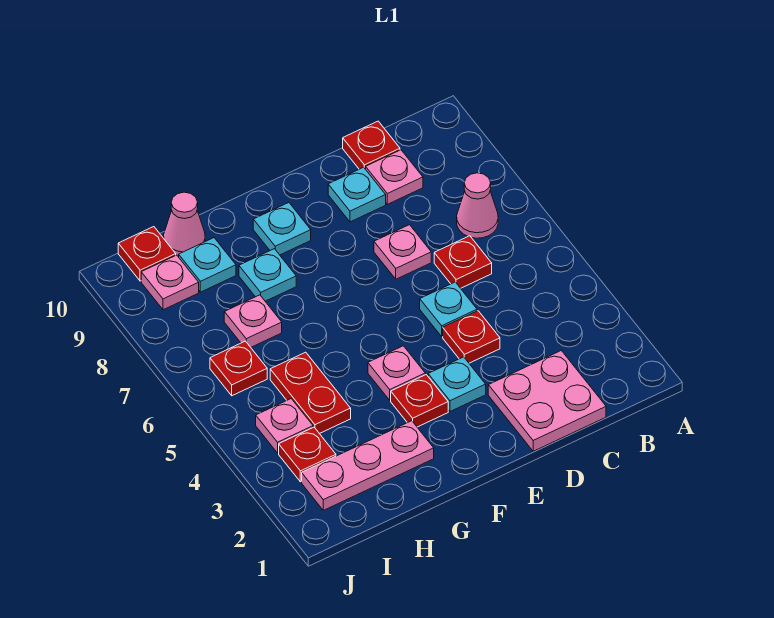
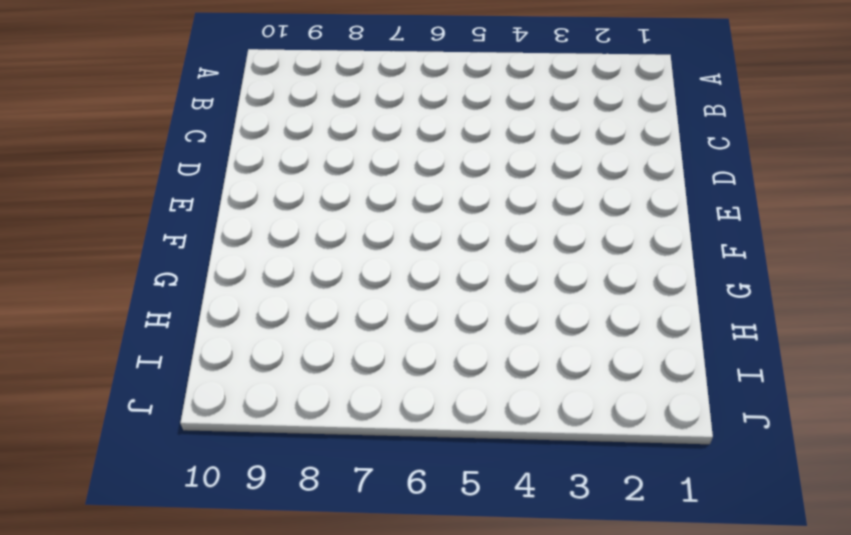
none -> pink cone B7 level 1
none -> pink plate C1:D2 level 1
none -> red plate C6 level 1

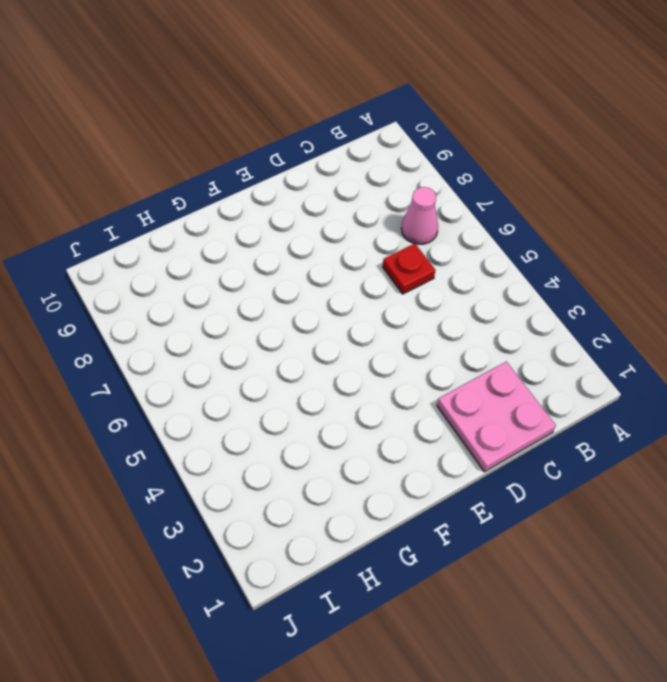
none -> pink plate C9 level 1
none -> red plate C10 level 1
none -> red plate D4 level 1

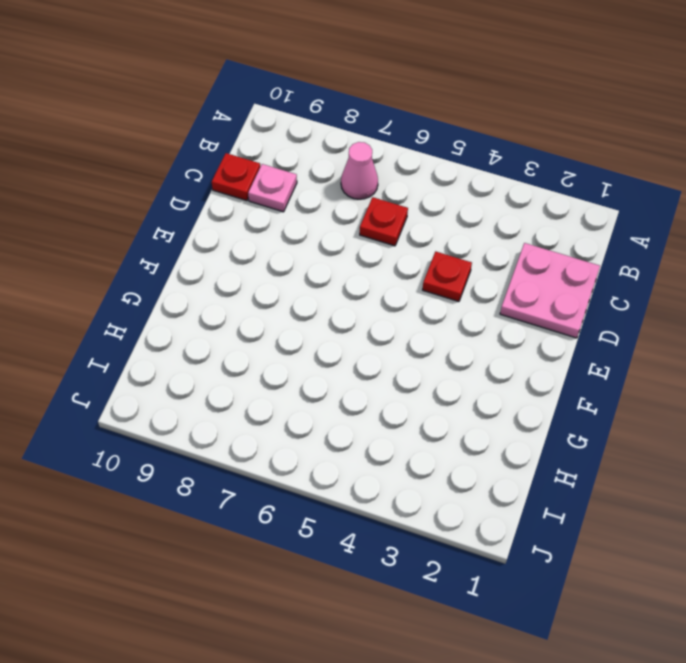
none -> cyan plate D5 level 1
none -> pink plate D7 level 1
none -> cyan plate D9 level 1

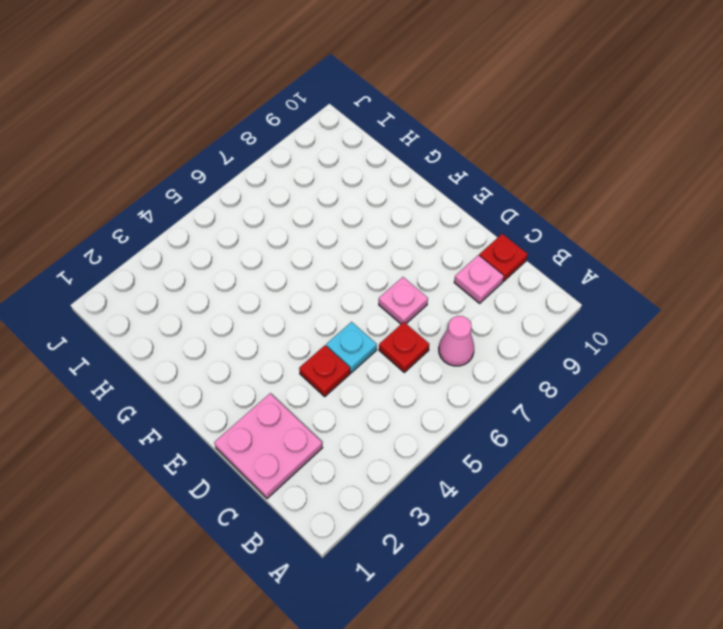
none -> cyan plate D9 level 1
none -> cyan plate E3 level 1
none -> red plate F3 level 1

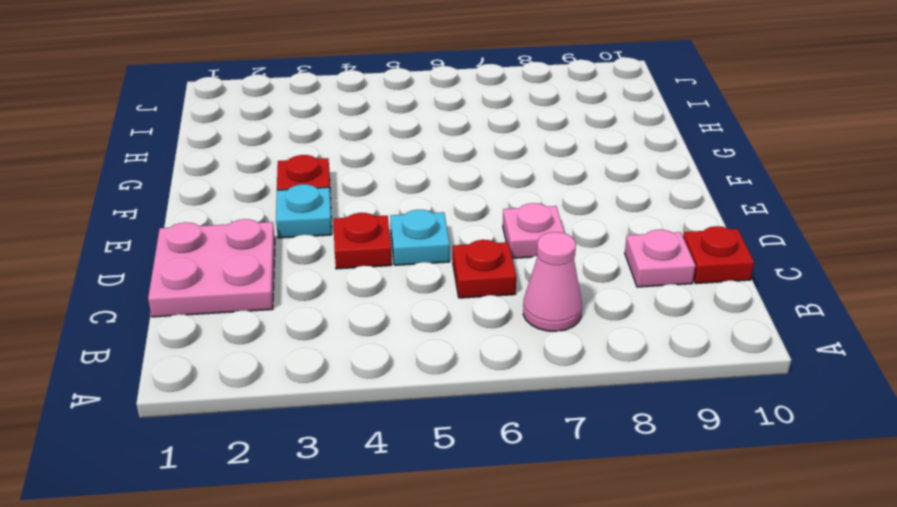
none -> cyan plate D9 level 1
none -> pink plate F4 level 1
none -> cyan plate F9 level 1

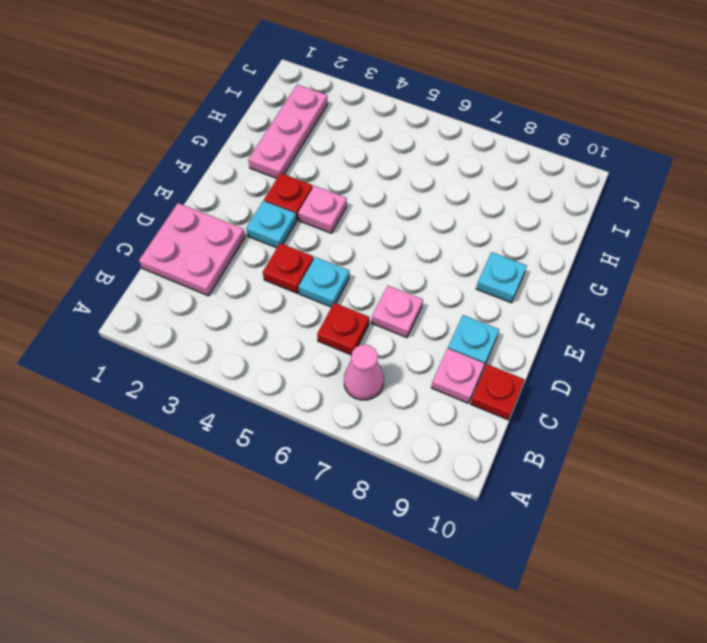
none -> cyan plate G8 level 1
none -> red plate H4:H5 level 1
none -> pink plate H7 level 1

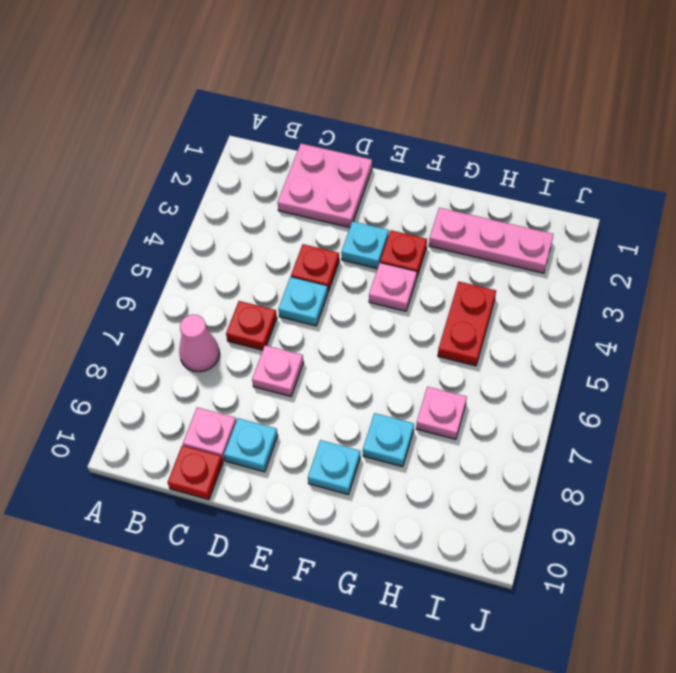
none -> cyan plate H9 level 1
none -> pink cone H10 level 1
none -> red plate I3 level 1

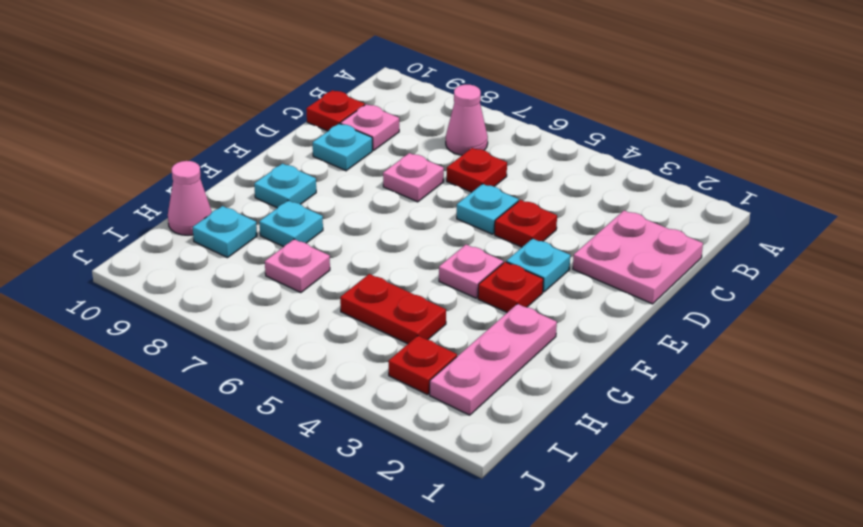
none -> pink plate I4 level 1
none -> red plate I6 level 1
none -> pink plate I9 level 1

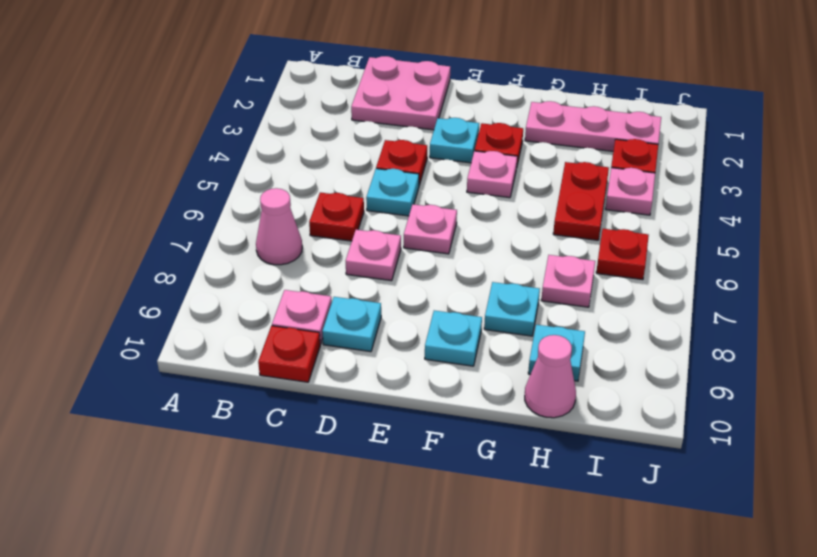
pink plate E6 level 1 -> pink plate I9 level 1
none -> red plate I10 level 1

